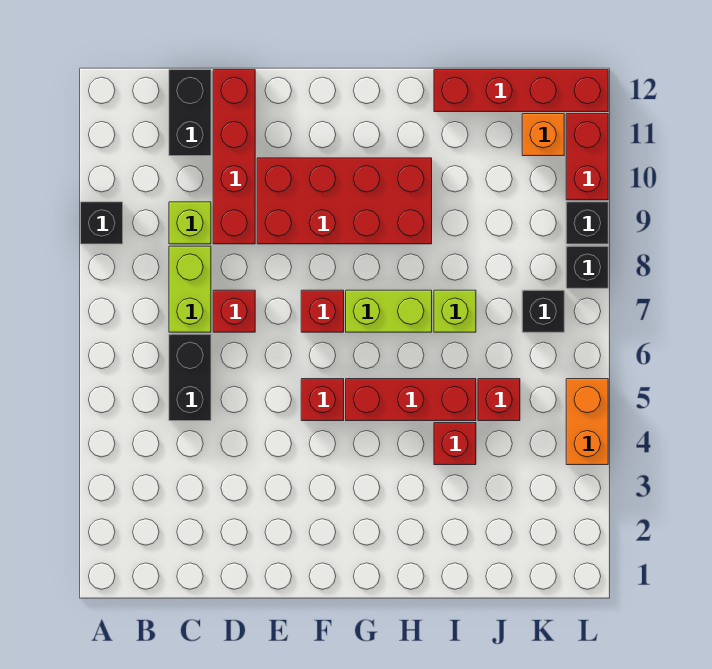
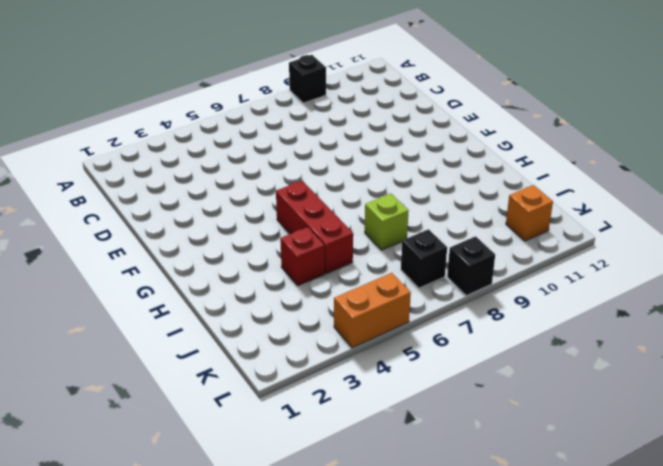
none -> black brick C5:C6 level 1
none -> lime brick C7:C8 level 1
none -> lime brick C9 level 1

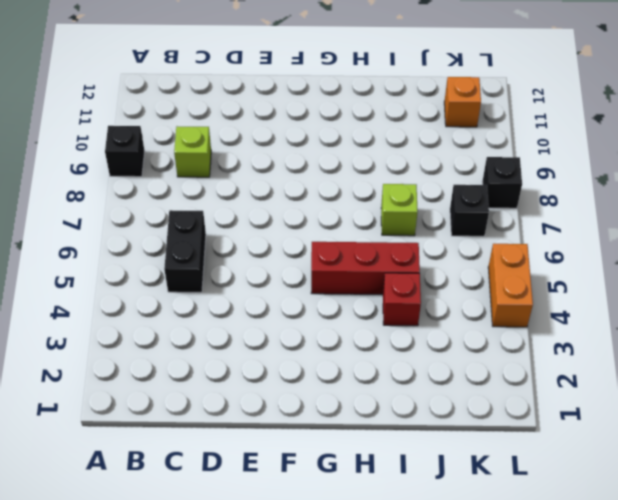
none -> lime brick C7:C8 level 1
none -> black brick C11:C12 level 1
none -> red brick D7 level 1

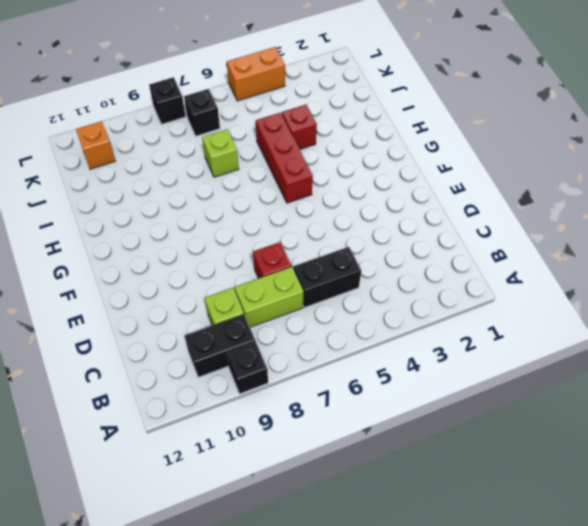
black brick B9:B10 level 1 -> black brick C11:C12 level 1
none -> red brick D9:D12 level 1
none -> red brick E9:H10 level 1
none -> red brick F5 level 1

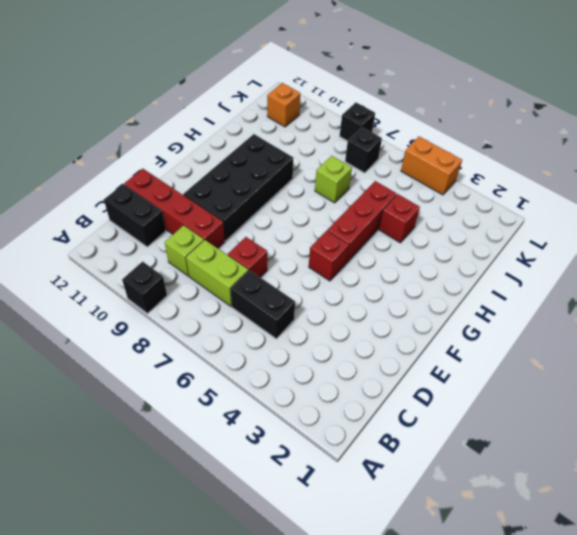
black brick E9:H10 level 1 -> red brick E9:H10 level 1
none -> red brick F7 level 1
none -> lime brick G7:H7 level 1
none -> red brick I12:L12 level 1

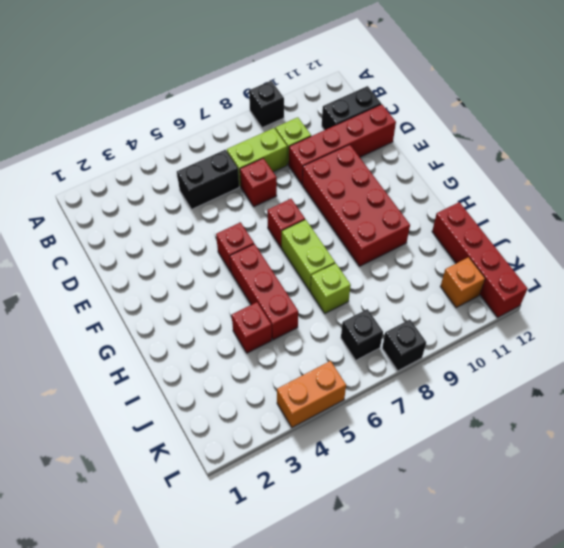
none -> red brick J5 level 1
none -> black brick L9 level 1
none -> red brick L10:L11 level 1

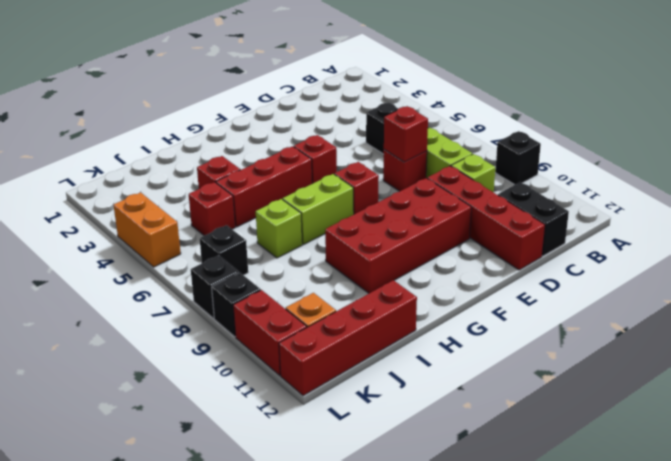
red brick D7 level 2 -> none

